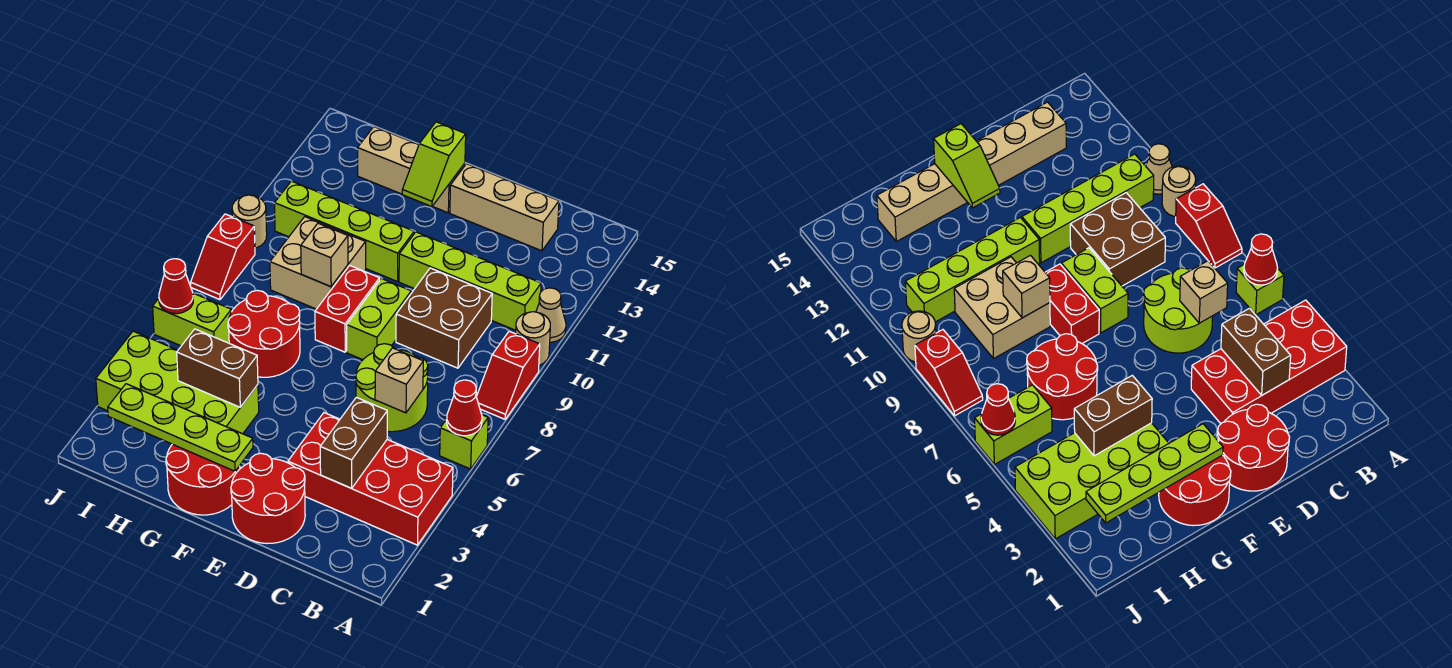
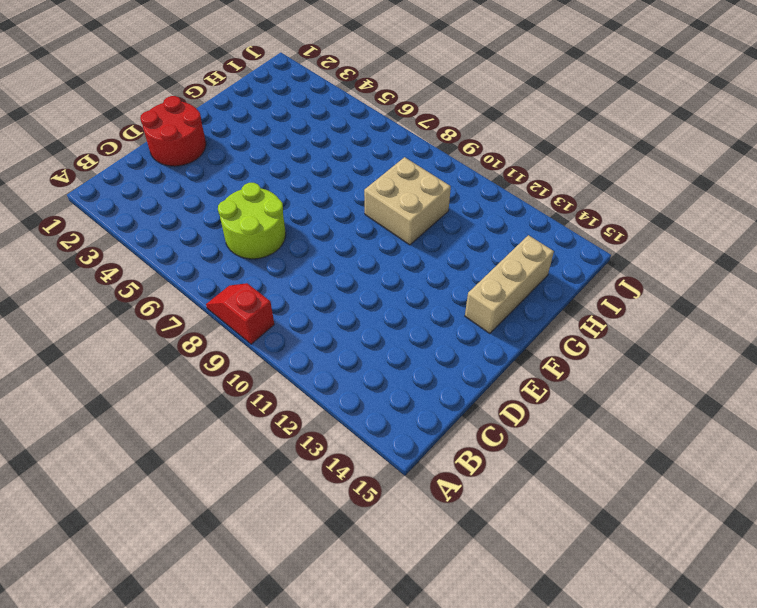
none -> red brick A3:D4 level 1
none -> lime brick A6 level 1
none -> tan round brick A10 level 1

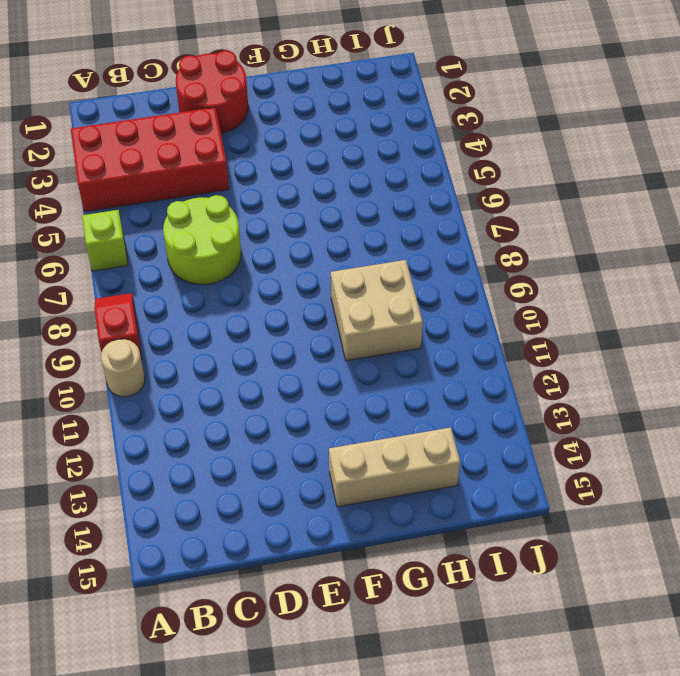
none -> tan cone A11 level 1
none -> lime brick B11:E11 level 1
none -> brown brick C9:D10 level 1

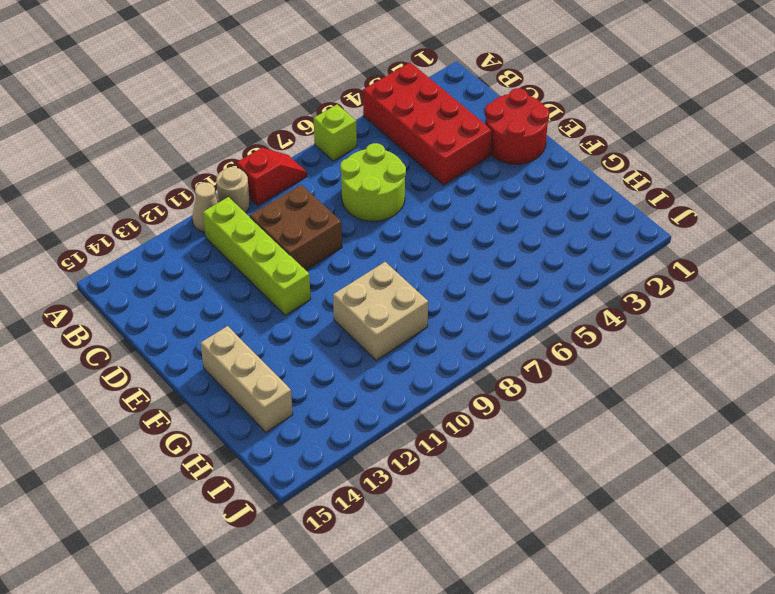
none -> tan brick C14:E14 level 1
none -> lime brick E8:E9 level 1
none -> red round brick F1:G2 level 1

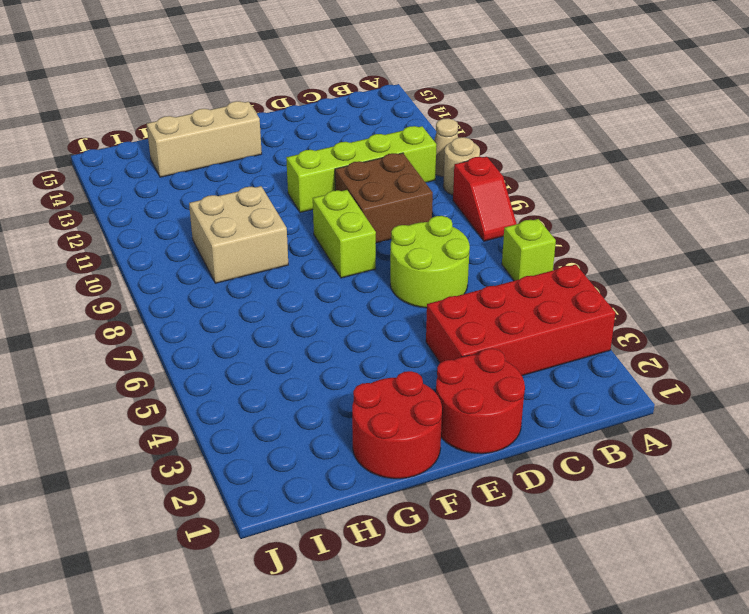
none -> tan brick C14:E14 level 1
none -> red brick F8:F9 level 1
none -> lime brick F11:I11 level 1

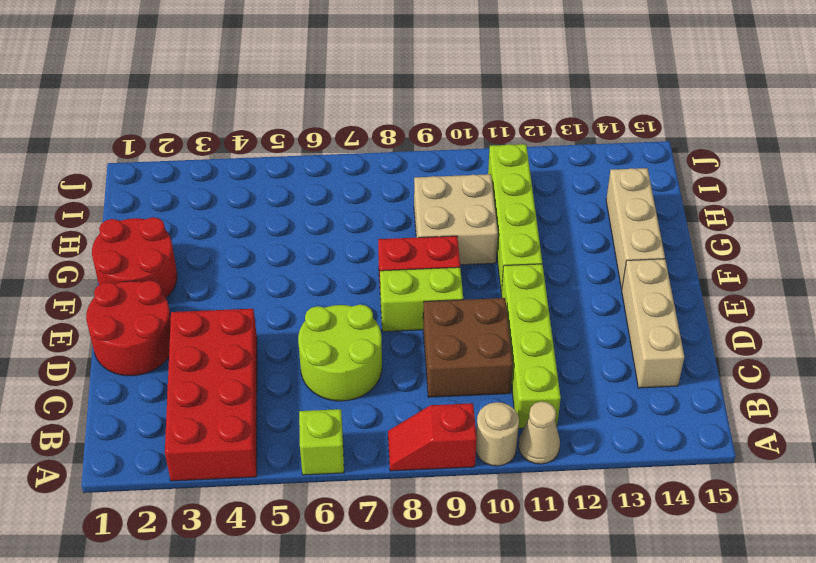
none -> lime brick G3:J4 level 1
none -> red round brick G6:H7 level 1
none -> lime brick I6:J6 level 1

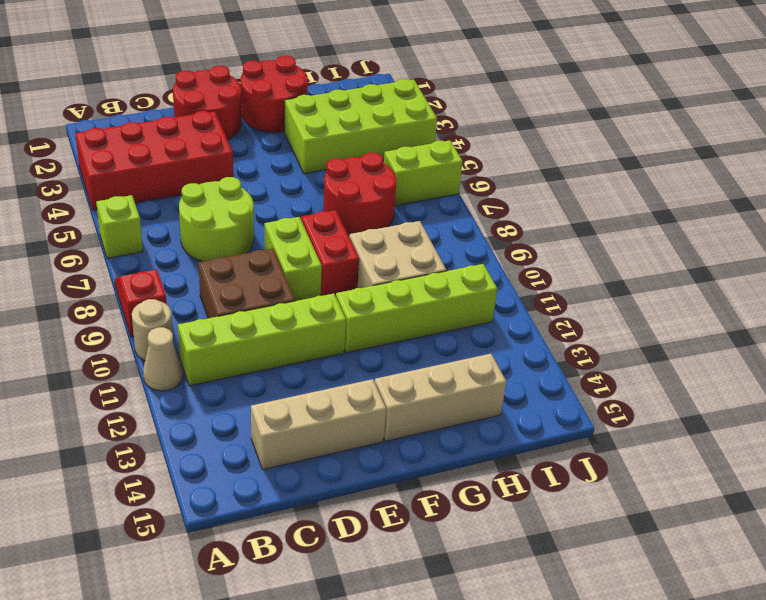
none -> red slope J8:J9 level 1 top 9
none -> tan round brick J10 level 1
none -> red cone A6 level 2

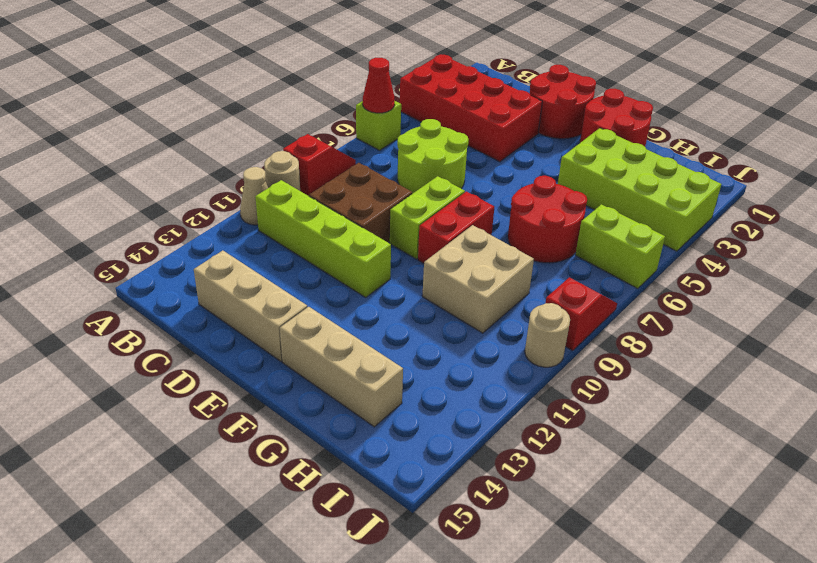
none -> lime brick F11:I11 level 1
none -> brown brick C3:C4 level 2
none -> tan brick C6 level 2

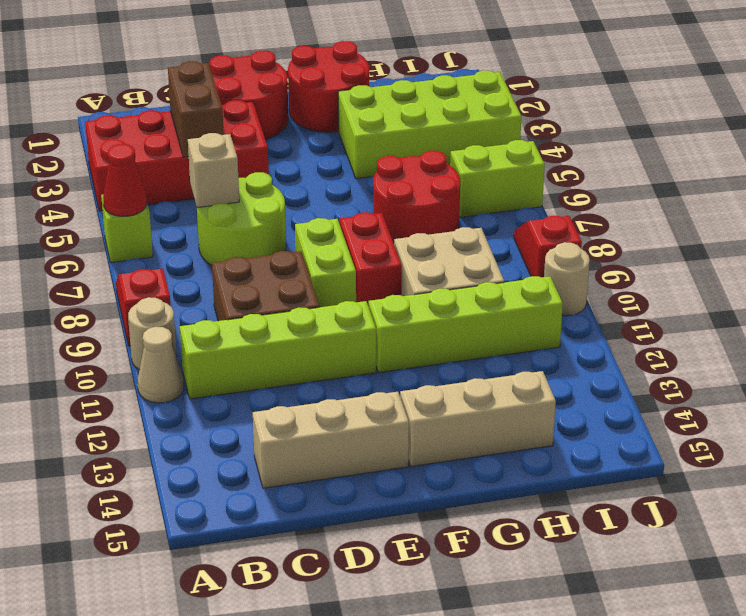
none -> lime plate F2:I2 level 2
none -> lime slope F13:F14 level 2 top 14
none -> brown brick G4:H4 level 2

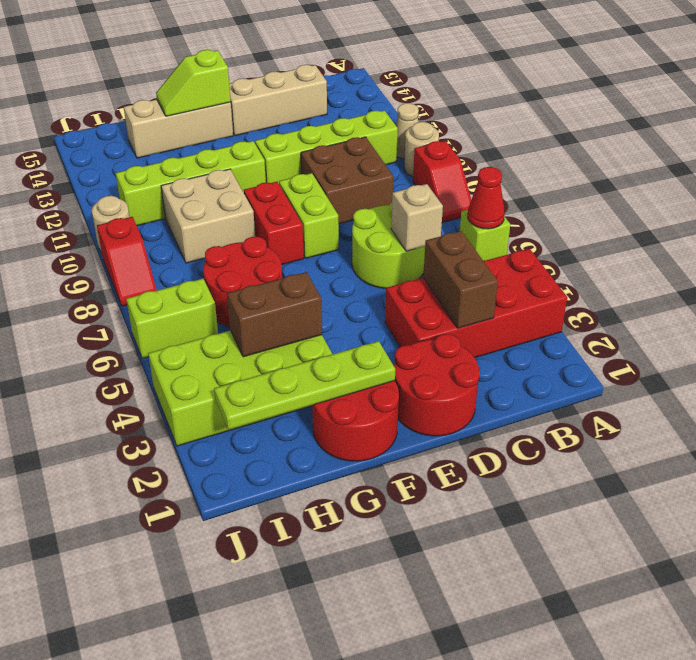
lime slope F14:G14 level 2 top F -> lime slope F13:F14 level 2 top 14
none -> tan brick G9 level 2
none -> red cone J6 level 2

